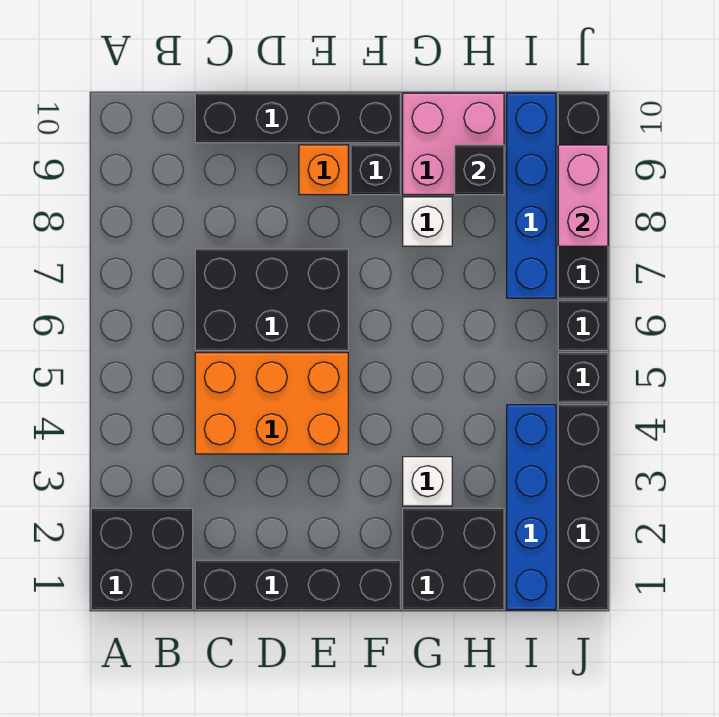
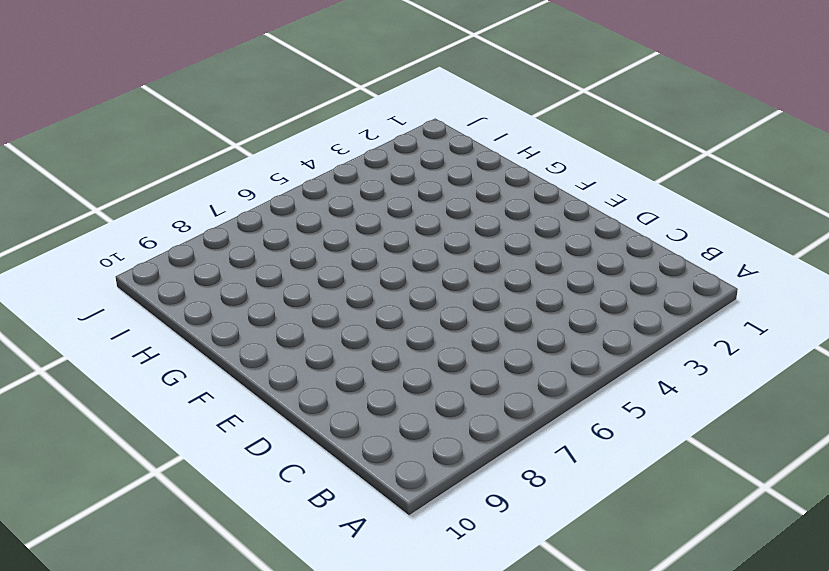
none -> black brick A1:B2 level 1
none -> black brick C1:F1 level 1
none -> orange brick C4:E5 level 1

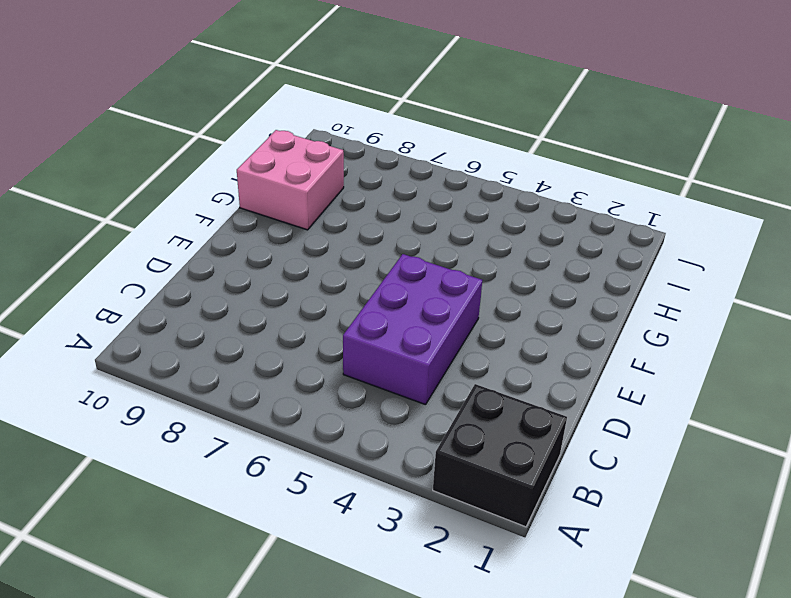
purple brick C4:E5 level 1 -> orange brick C4:E5 level 1
none -> black brick C1:F1 level 1
none -> black brick C6:E7 level 1
none -> black brick C10:F10 level 1

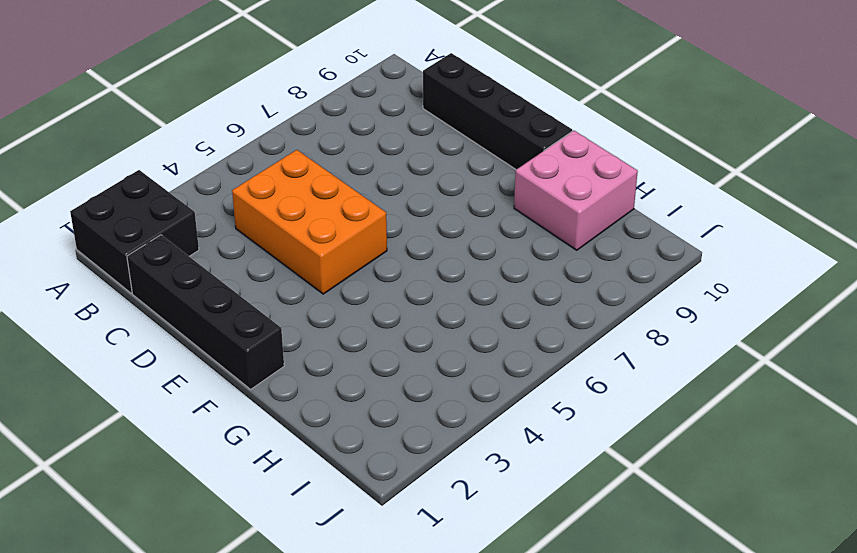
none -> black brick C6:E7 level 1
none -> orange brick E9 level 1
none -> black brick F9 level 1

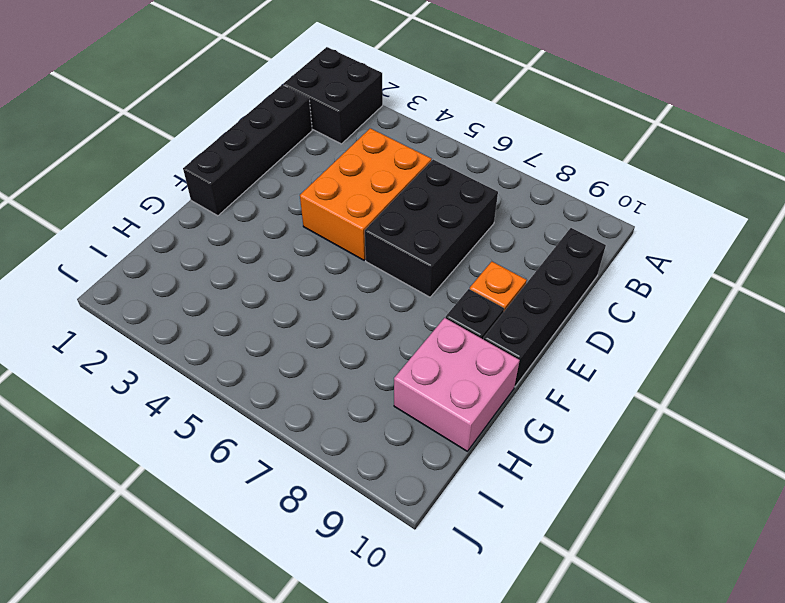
none -> black brick G1:H2 level 1
none -> white brick G3 level 1
none -> white brick G8 level 1

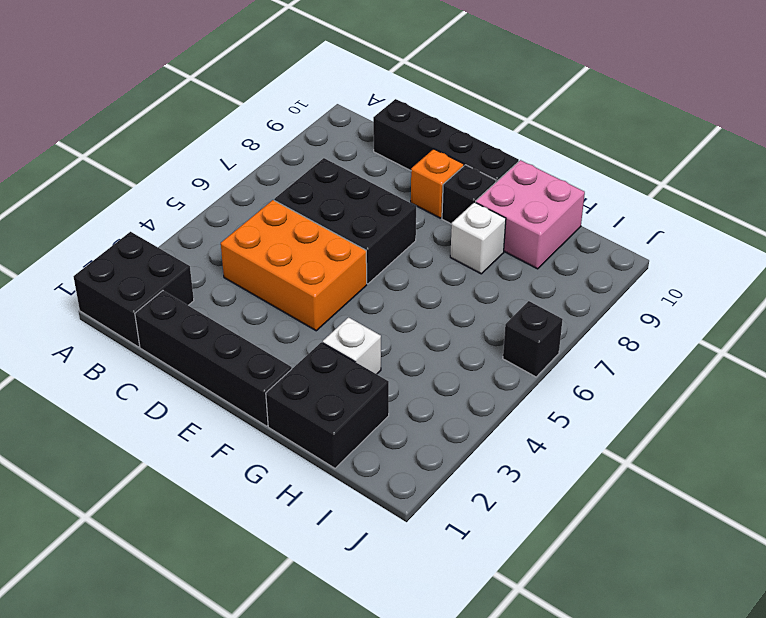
none -> blue brick I1:I4 level 1
none -> blue brick I7:I10 level 1
none -> black brick J1:J4 level 1

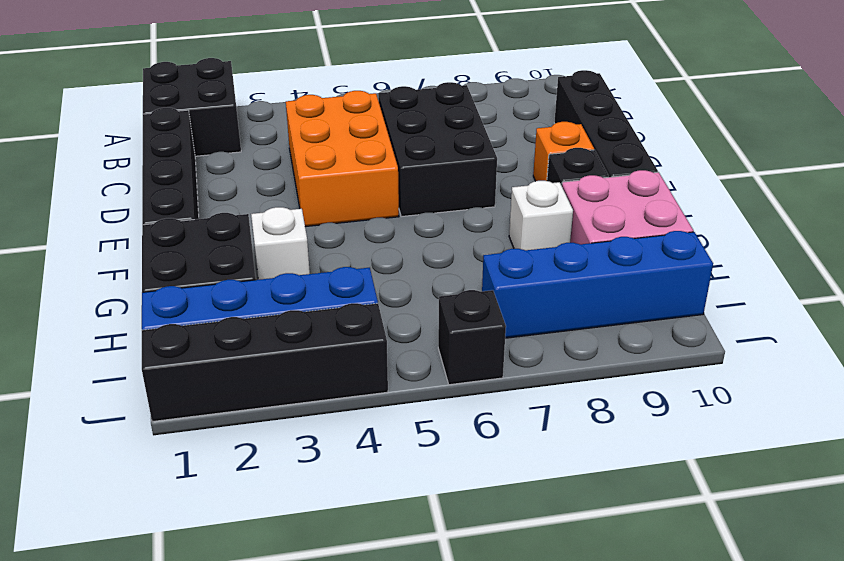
none -> black brick J5 level 1
none -> black brick J7:J10 level 1
none -> black brick H9 level 2

